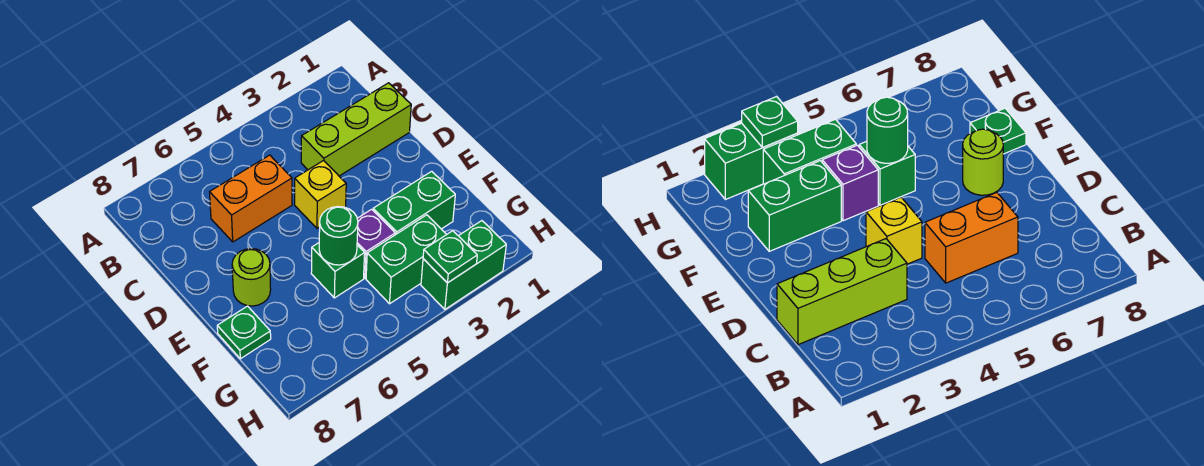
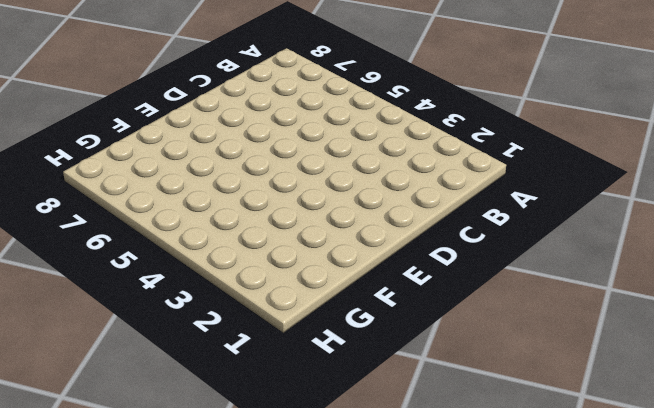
none -> lime brick C1:C3 level 1
none -> orange brick C5:C6 level 1
none -> yellow brick D4 level 1

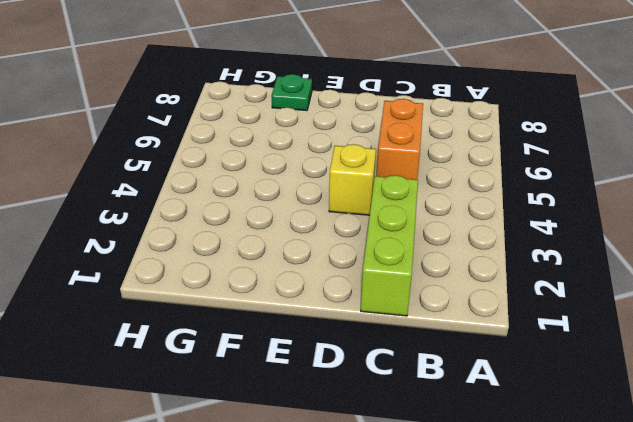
none -> lime round brick E7 level 1
none -> green brick F2:F3 level 1
none -> purple brick F4 level 1

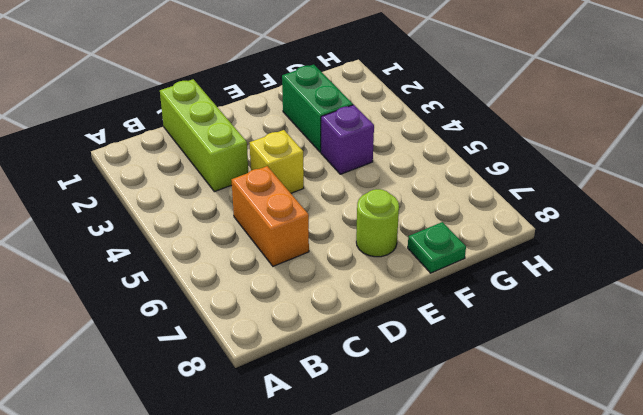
none -> green brick F5 level 1
none -> green brick G3:G4 level 1
none -> green brick H2:H3 level 1

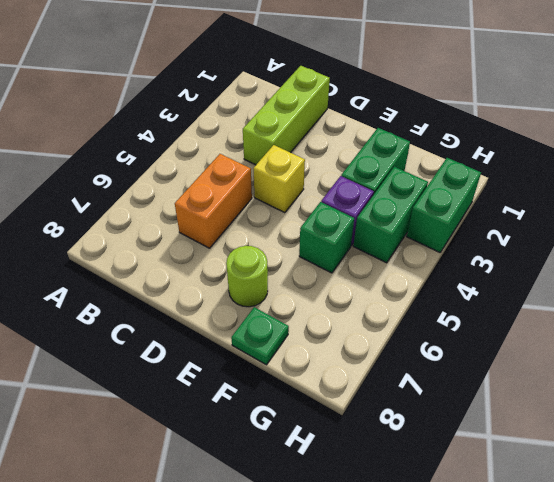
none -> green round brick F5 level 2
none -> green plate H3 level 2

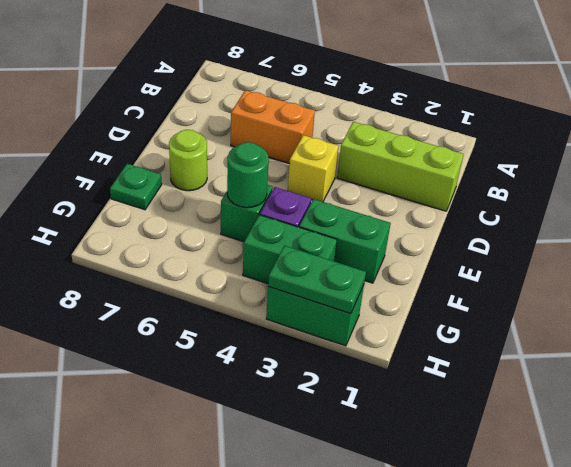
green plate H2:H3 level 2 -> green plate H3 level 2

